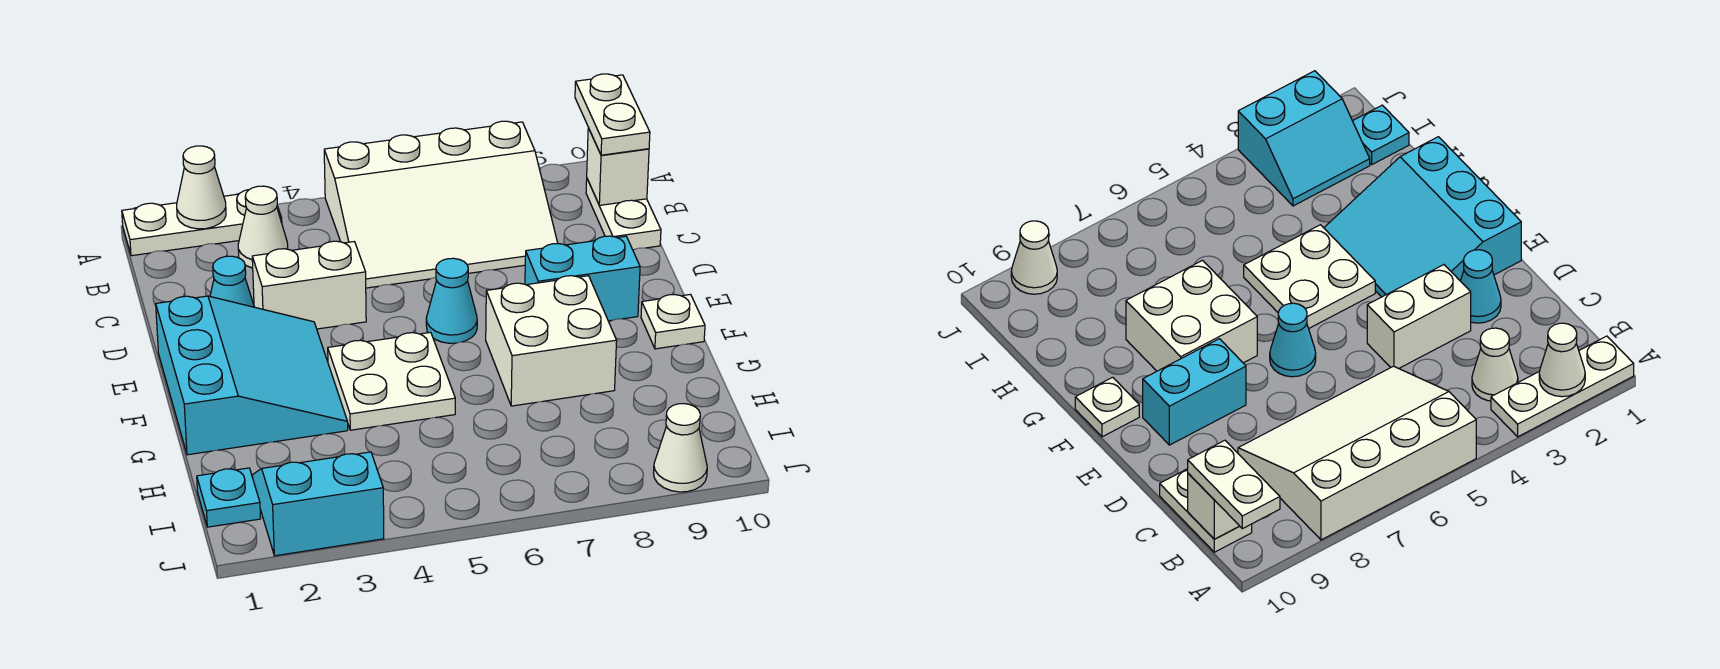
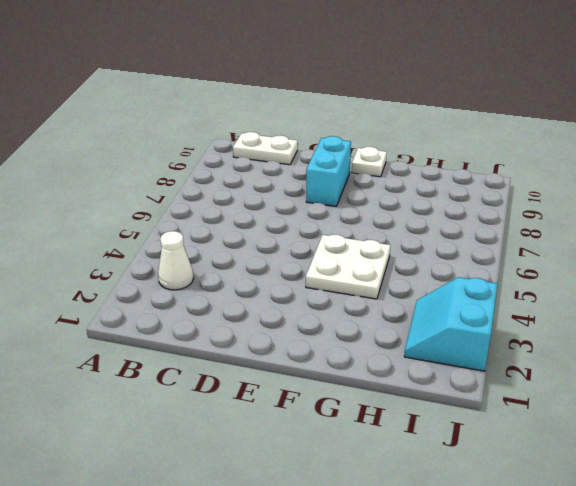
none -> white plate A1:A3 level 1
none -> white slope A5:C8 level 1 top A
none -> cyan cone D2 level 1

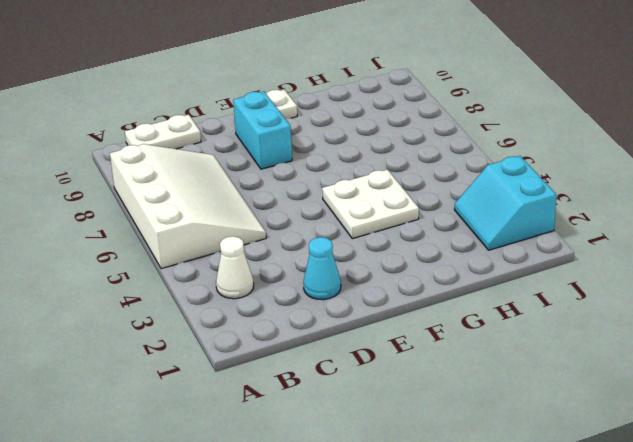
none -> white plate A1:A3 level 1
none -> white brick D3:D4 level 1
none -> cyan slope E1:G3 level 1 top 1

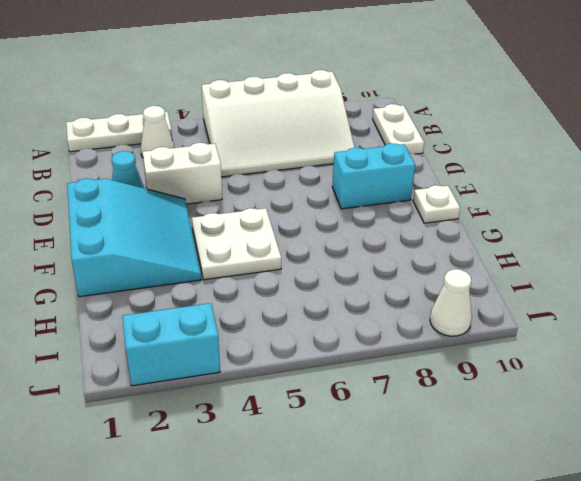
none -> cyan cone E6 level 1
none -> white brick F7:G8 level 1
none -> cyan plate I1 level 1

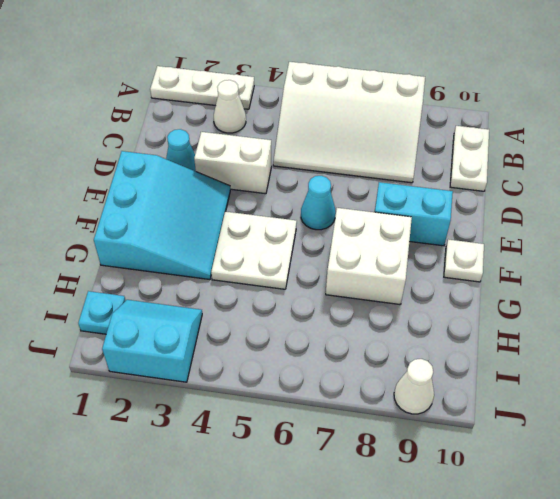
none -> white cone A2 level 2
none -> white brick B10 level 2
none -> white plate A10:B10 level 3

